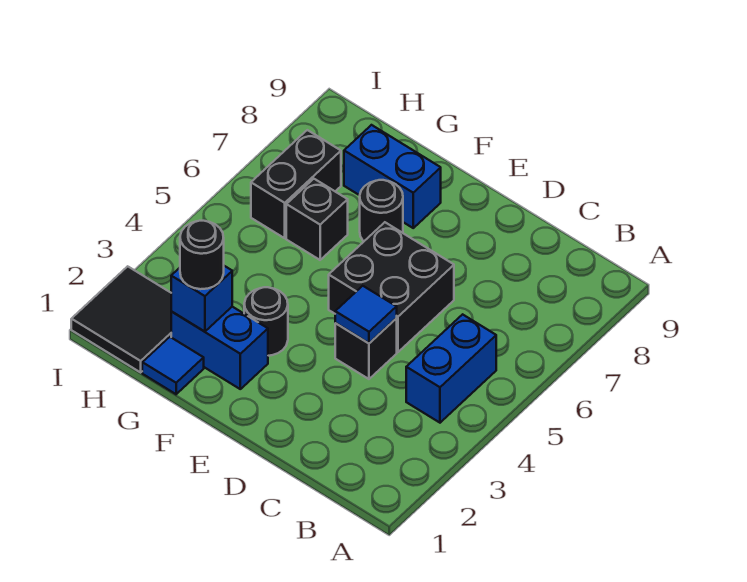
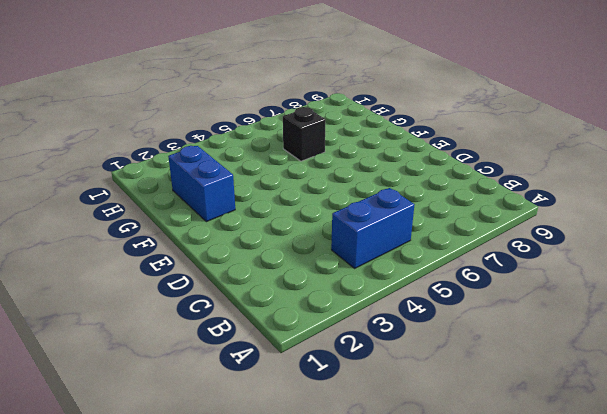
none -> black brick D4 level 1
none -> black brick D5:E6 level 1
none -> black round brick F3 level 1

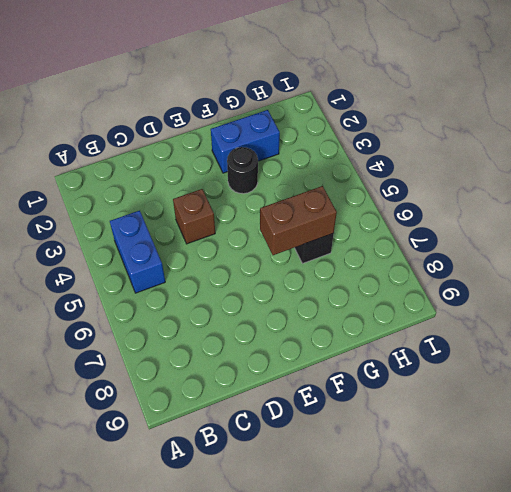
brown brick D4 level 1 -> black brick D4 level 1
brown brick F6:G6 level 2 -> none
none -> black brick D5:E6 level 1
none -> black round brick F7 level 1
none -> blue brick F8:G8 level 1

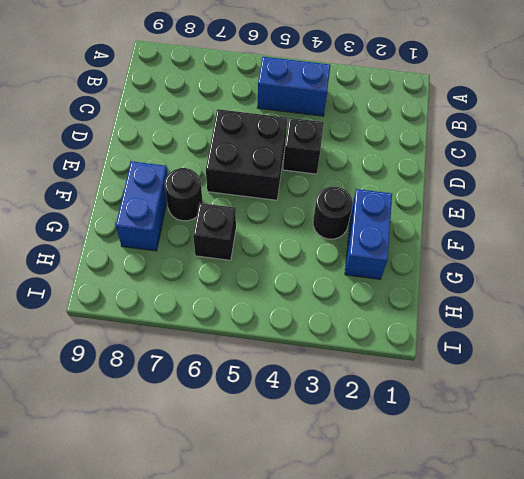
none -> blue tile G1 level 1
none -> black tile H1:I2 level 1
none -> black brick H6:H7 level 1

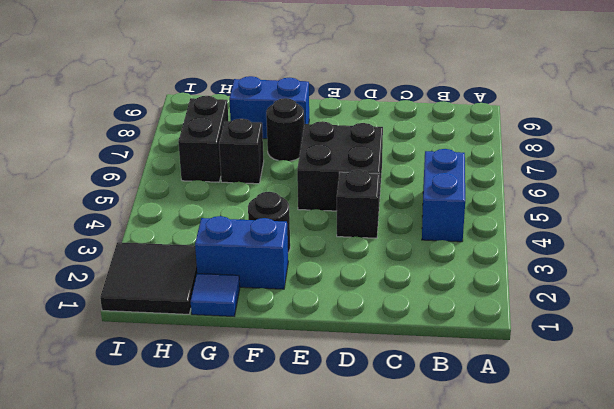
none -> blue tile D4 level 2
none -> blue brick G2 level 2
none -> black round brick G2 level 3

